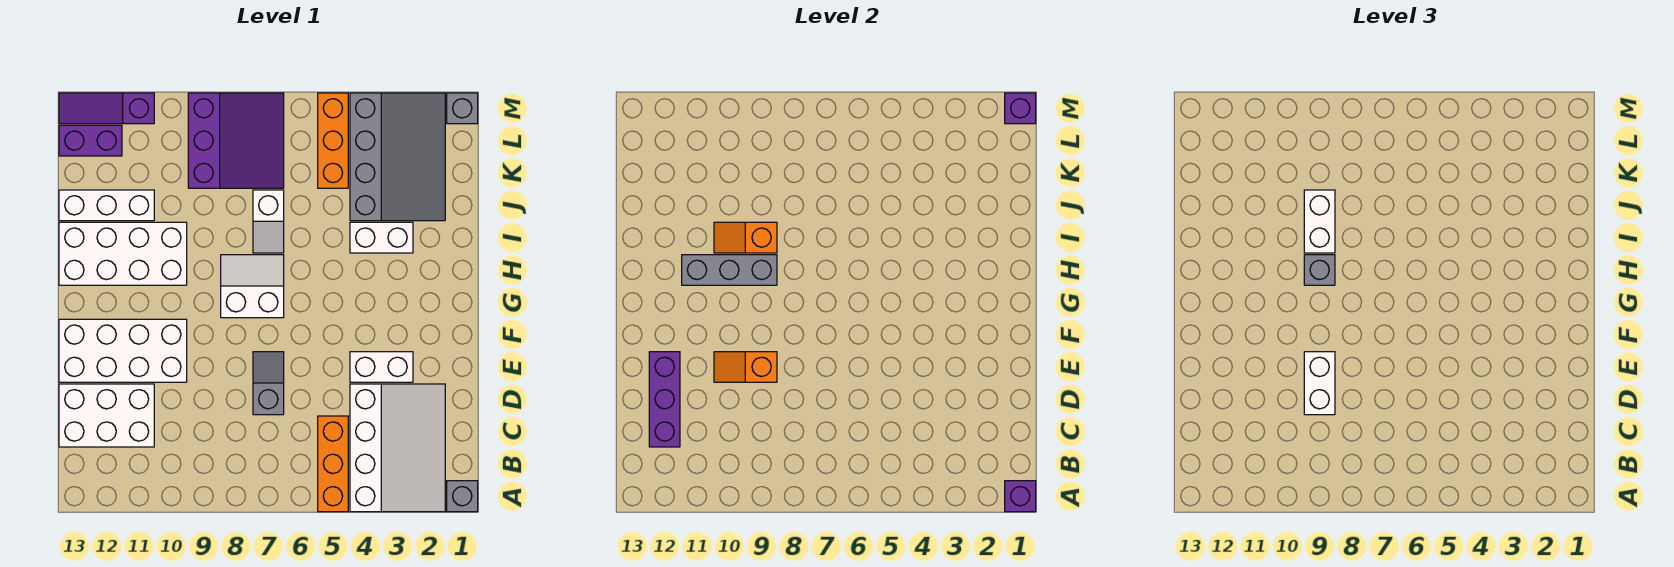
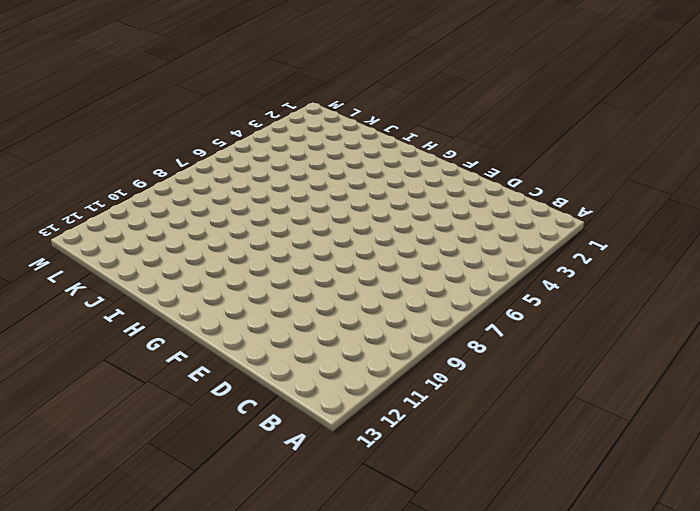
none -> grey brick A1 level 1
none -> white slope A2:D4 level 1 top 4
none -> orange brick A5:C5 level 1

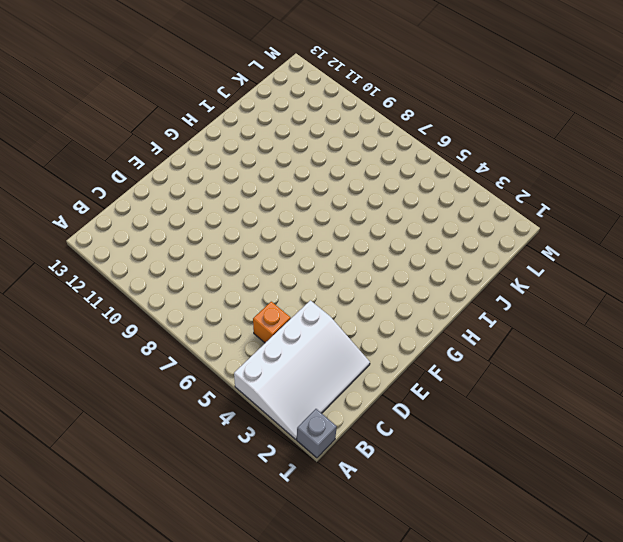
orange brick C5 level 1 -> orange brick A5:C5 level 1
none -> white brick C11:D13 level 1
none -> grey slope D7:E7 level 1 top D
none -> white brick E3:E4 level 1

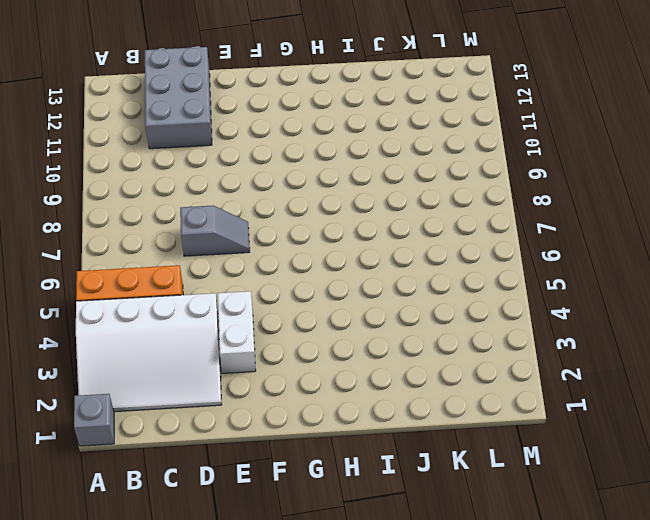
grey brick C11:D13 level 1 -> white brick C11:D13 level 1
none -> white brick E10:F13 level 1
none -> white slope G7:H8 level 1 top G
none -> white brick H10:I13 level 1

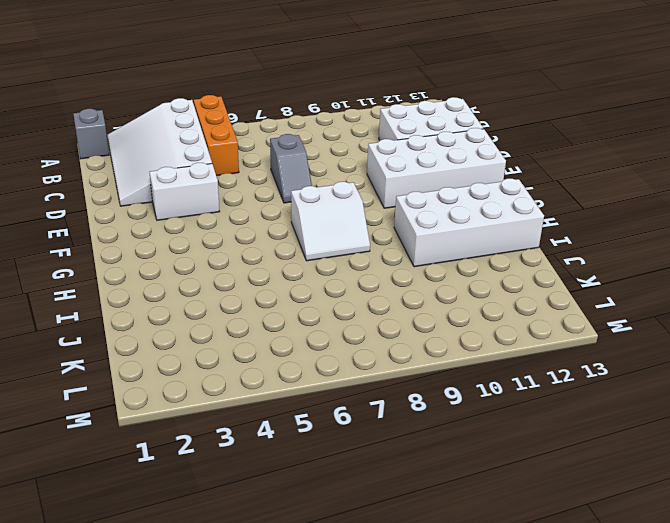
none -> white brick I3:I4 level 1
none -> white slope I7:J7 level 1 top J
none -> grey slope J2:M4 level 1 top 4

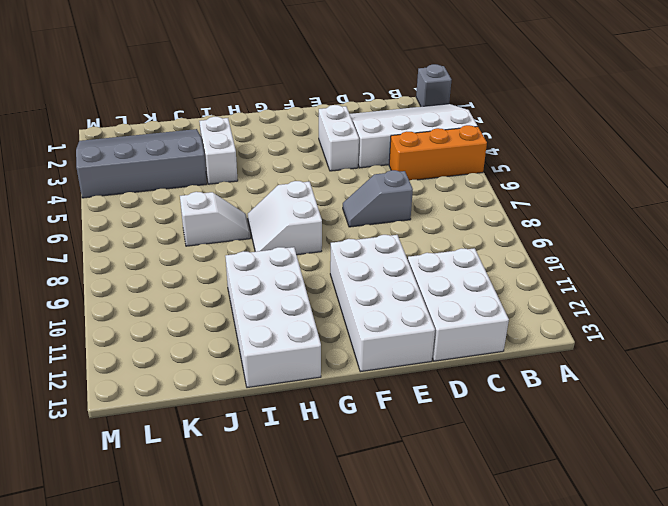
none -> white brick J11:J13 level 1
none -> orange brick K5:M5 level 1
none -> purple slope K7:M9 level 1 top 9

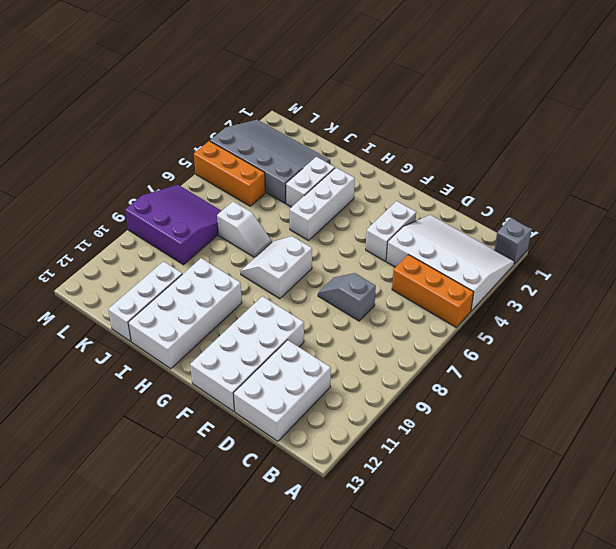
white brick H3:H5 level 1 -> none
none -> purple brick L12:L13 level 1
none -> grey brick M1 level 1
none -> purple slope M11:M13 level 1 top 11

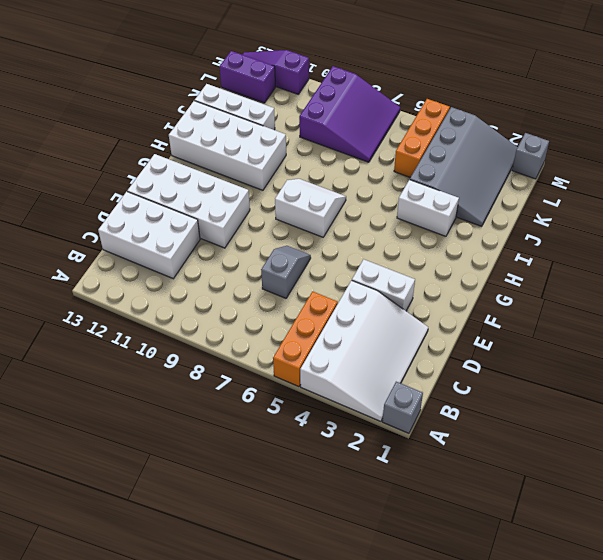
none -> white slope I7:J7 level 1 top J
none -> purple brick A1 level 2
none -> purple brick C12:E12 level 2

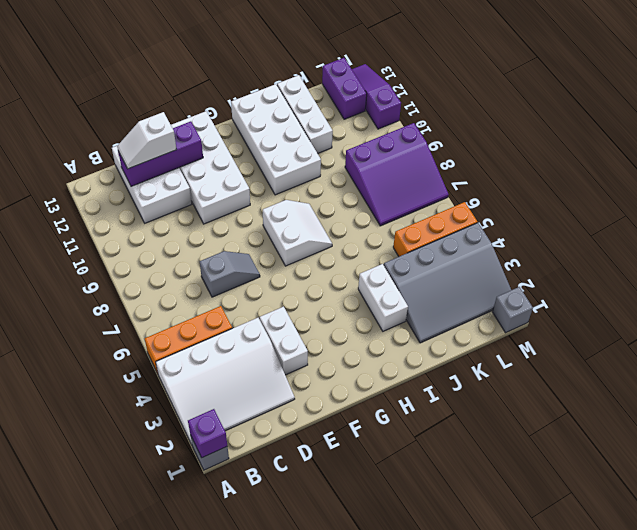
white slope C12:D12 level 3 top D -> white slope I7:J7 level 1 top J
none -> orange slope E9:E10 level 2 top 9
none -> grey brick H9:H11 level 2
none -> orange slope I9:I10 level 2 top 9

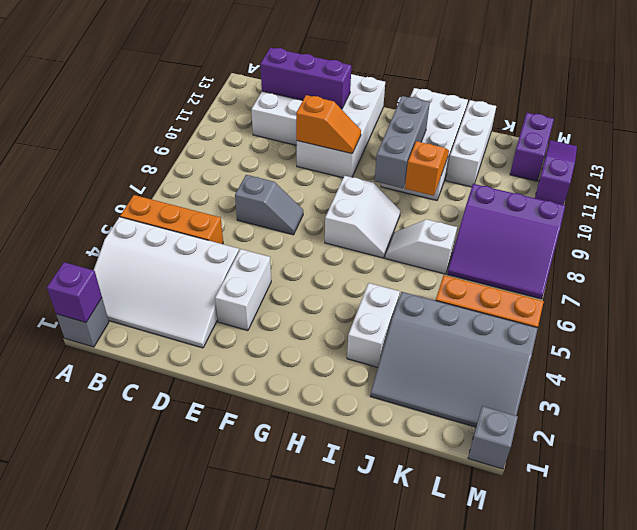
orange slope E10:F10 level 2 top E -> orange slope E9:E10 level 2 top 9
none -> purple brick M1 level 2
none -> white brick D9:E9 level 3
none -> grey brick H9 level 3

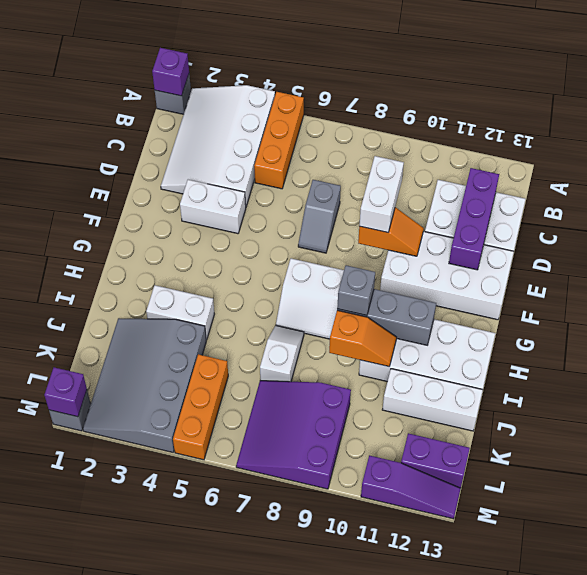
none -> white brick I9:J9 level 3

